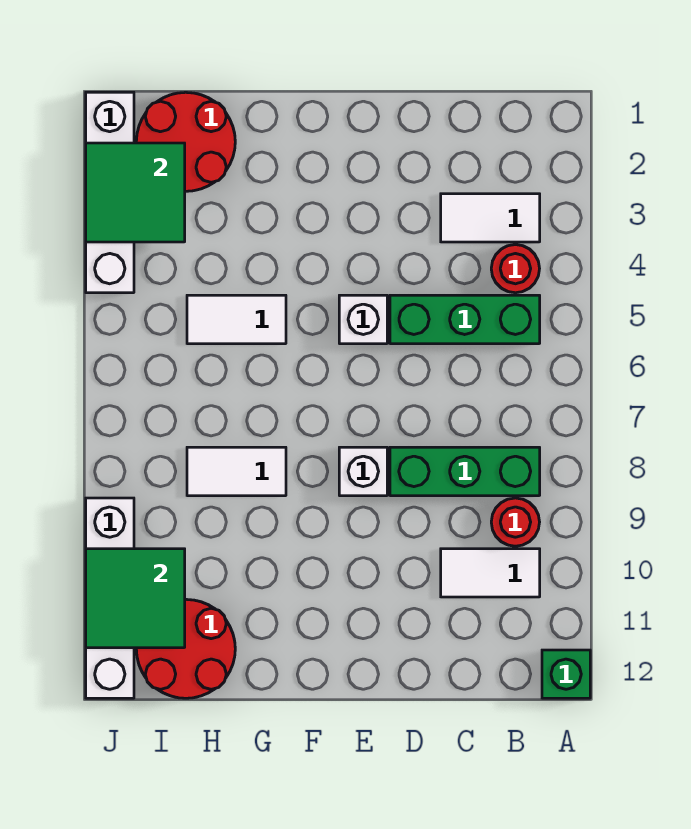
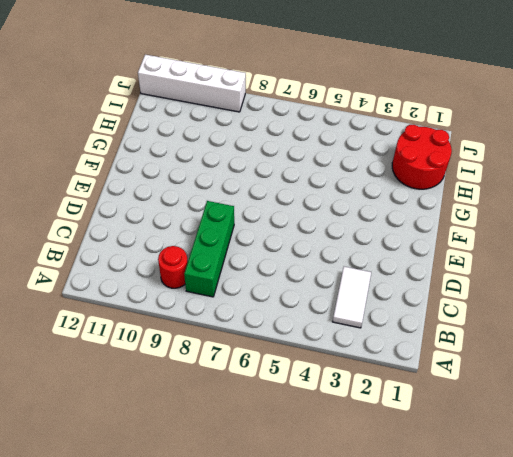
none -> green brick A12 level 1
none -> red round brick B4 level 1
none -> green brick B5:D5 level 1

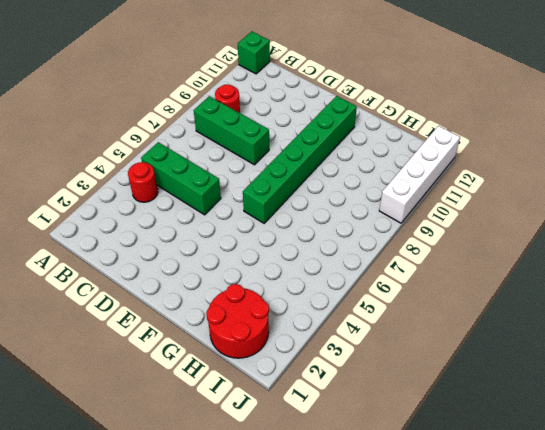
green brick F6:F11 level 1 -> none
none -> white tile B3:C3 level 1
none -> white tile B10:C10 level 1
none -> white brick E5 level 1

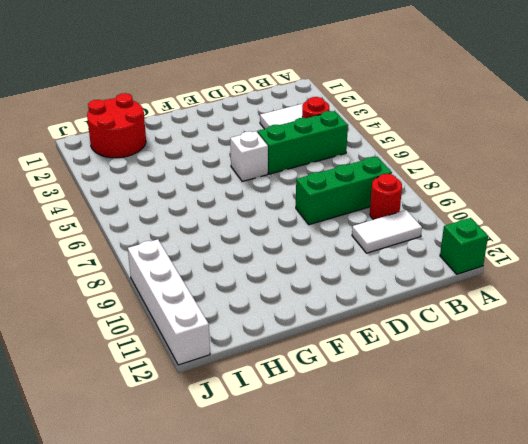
none -> white brick E8 level 1
none -> white tile G5:H5 level 1
none -> white tile G8:H8 level 1

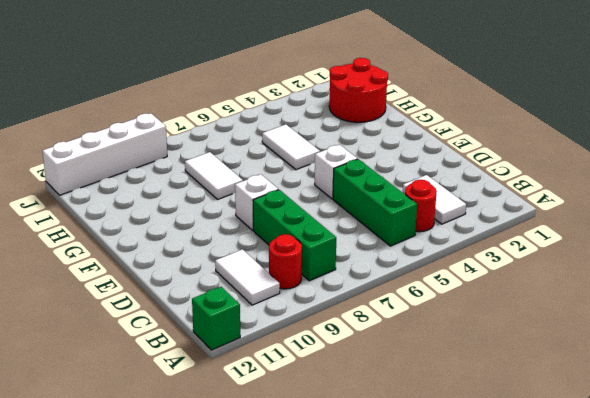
none -> red round brick H11:I12 level 1
none -> white brick J1:J4 level 1
none -> green tile I2:J3 level 2

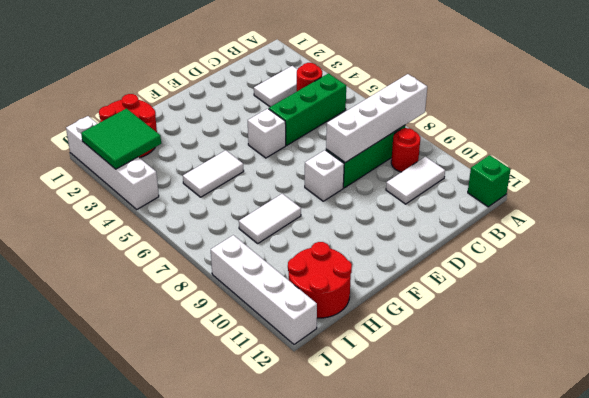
white brick A8:D8 level 2 -> none
none -> green tile I10:J11 level 2

